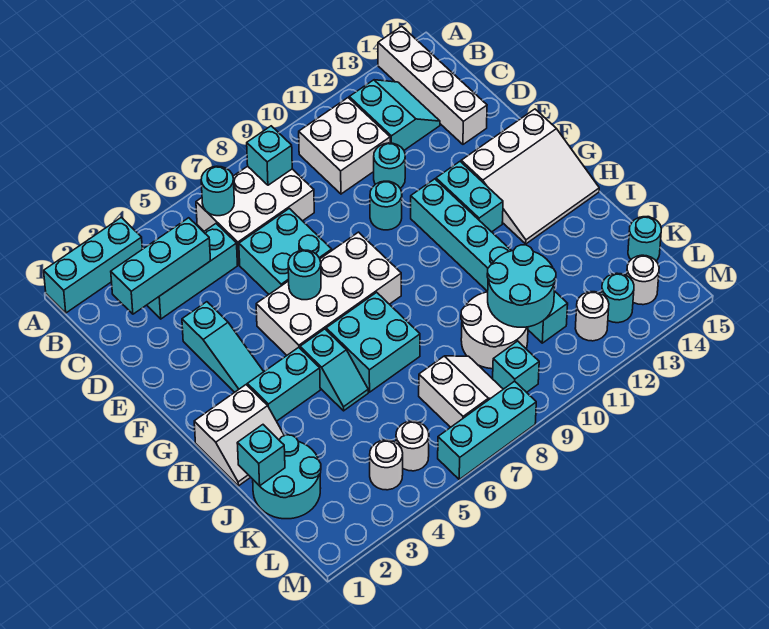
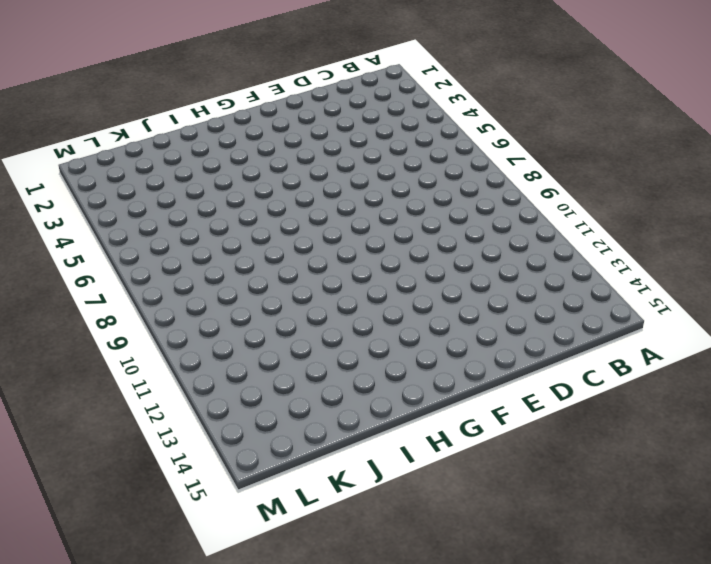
none -> cyan brick A1:A3 level 1
none -> white brick A14:D14 level 1
none -> white brick B6:C8 level 1
none -> white brick B10:C11 level 1

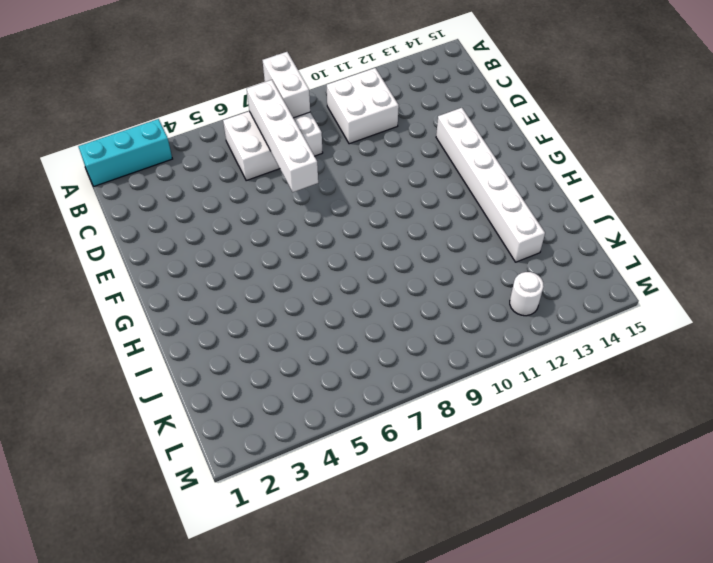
white brick A8:B8 level 2 -> cyan brick B8 level 2
white brick B7:E7 level 2 -> white brick A14:D14 level 1
white brick E13:J13 level 1 -> white slope F13:H15 level 1 top F
none -> cyan slope B12:C13 level 1 top 12
none -> cyan brick C3:C5 level 1
none -> cyan brick D6:E7 level 1
none -> cyan round brick D11 level 1

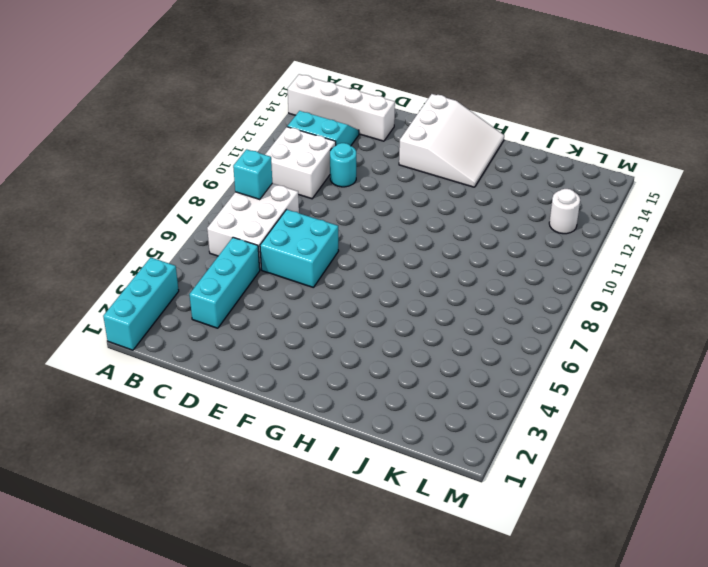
none -> cyan slope E3:G3 level 1 top E
none -> cyan round brick E10 level 1
none -> white brick F5:G8 level 1
none -> cyan brick F11:K11 level 1

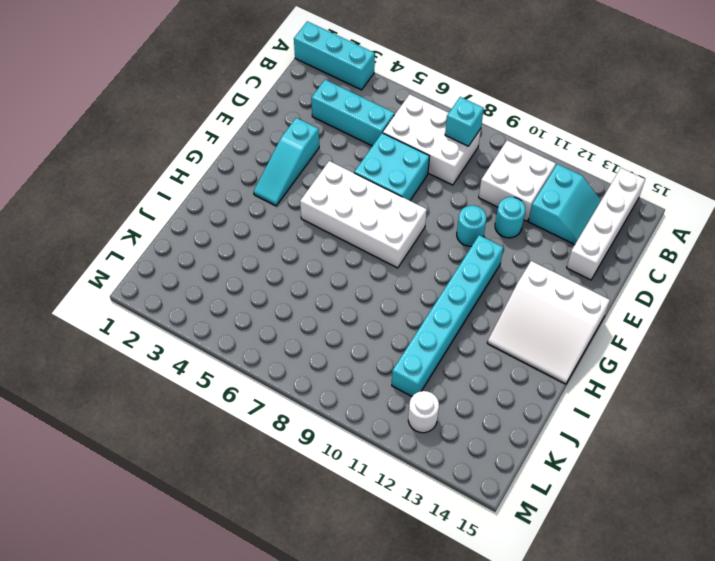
none -> cyan brick F12:G12 level 1
none -> white slope H1:I2 level 1 top H
none -> cyan brick H3:H4 level 1
none -> cyan slope H5:I5 level 1 top H

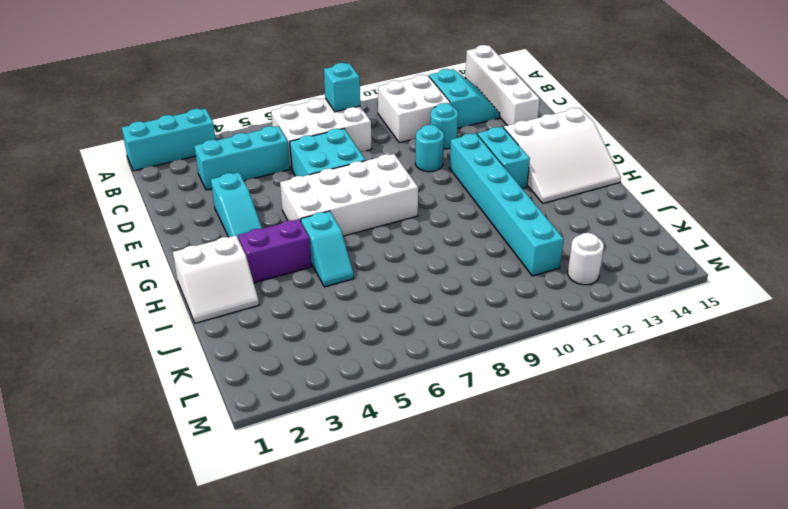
purple brick H3:H4 level 1 -> cyan brick H3:H4 level 1
none -> cyan brick H6:I7 level 1
none -> cyan round brick J1:K2 level 1
none -> white round brick J9:K10 level 1
none -> white slope K7:L8 level 1 top 7

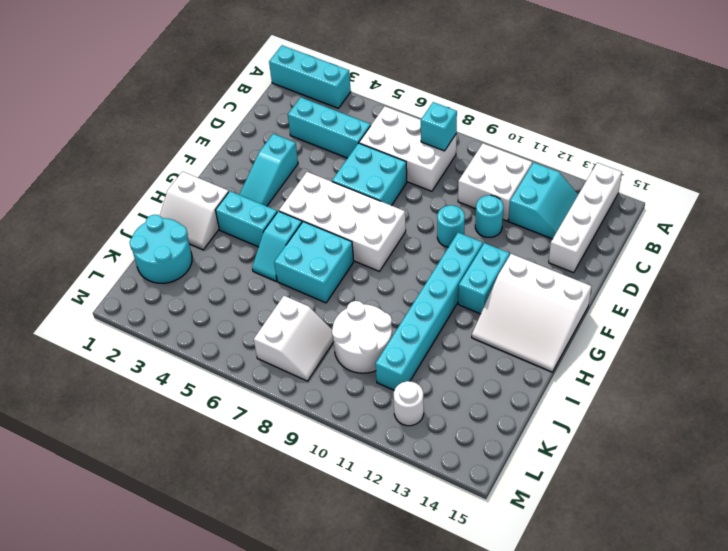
none -> cyan round brick K15 level 1
none -> white round brick L4 level 1
none -> white round brick L5 level 1
none -> cyan brick L9 level 1

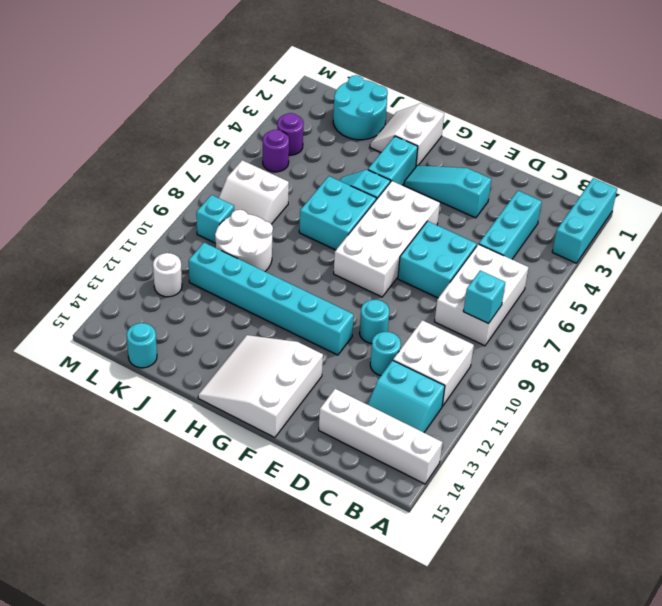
purple round brick L4 level 1 -> white round brick L4 level 1
purple round brick L5 level 1 -> white round brick L5 level 1
none -> cyan brick F12:G12 level 1
none -> cyan round brick L13 level 1
none -> white round brick L14 level 1
none -> cyan brick M6:M8 level 1

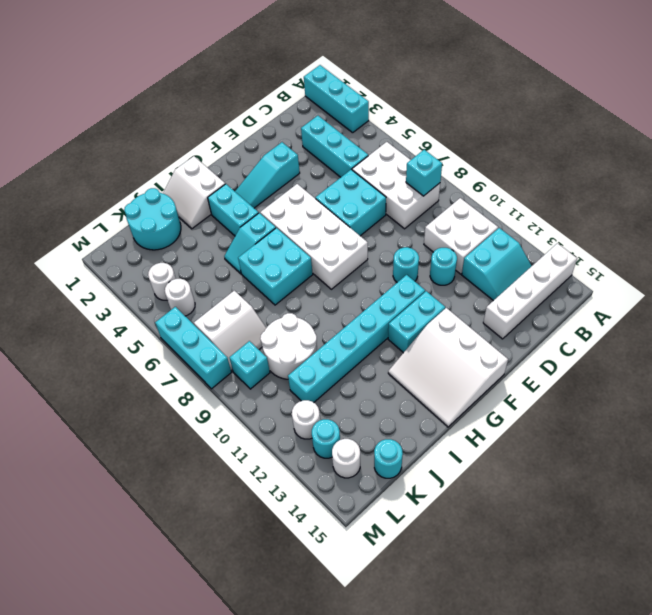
none -> cyan round brick B6 level 2
none -> cyan brick C2:C4 level 2
none -> cyan round brick F6 level 2
none -> cyan brick J1 level 2

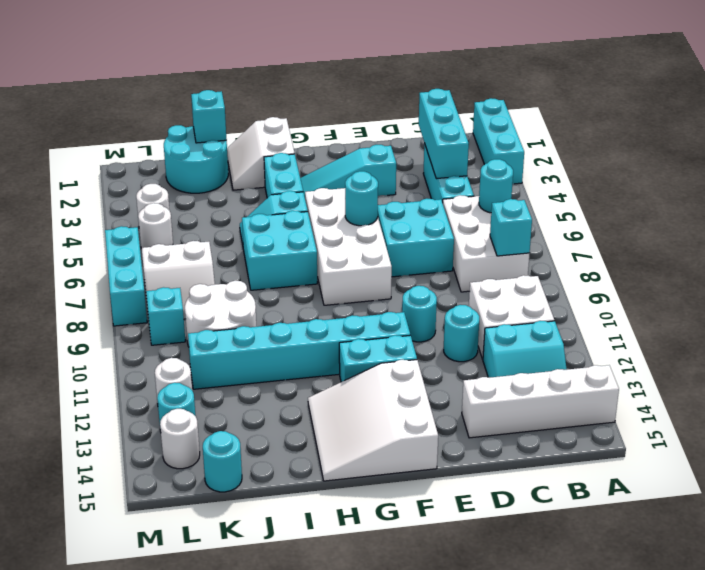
none -> cyan round brick J10:K11 level 2

